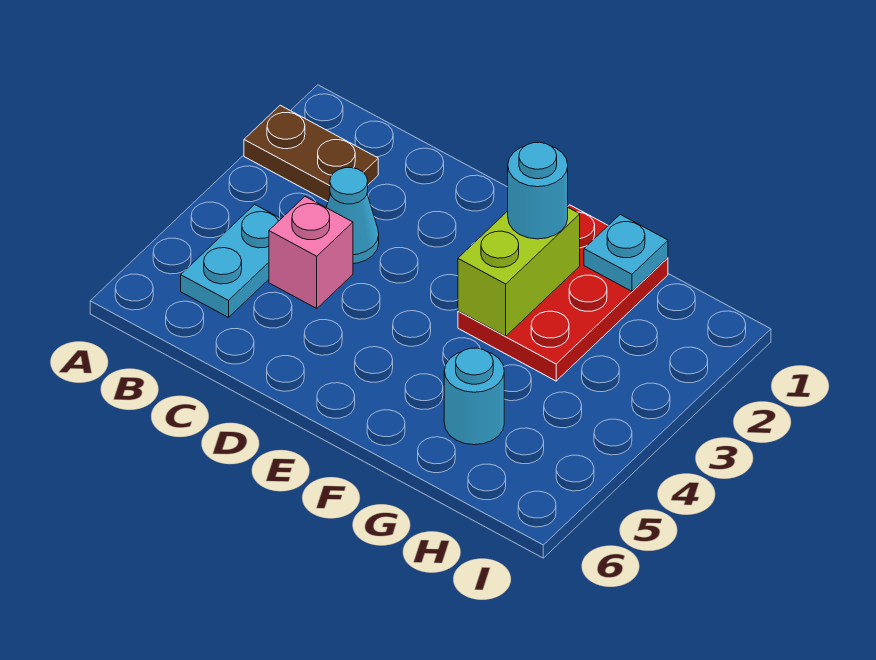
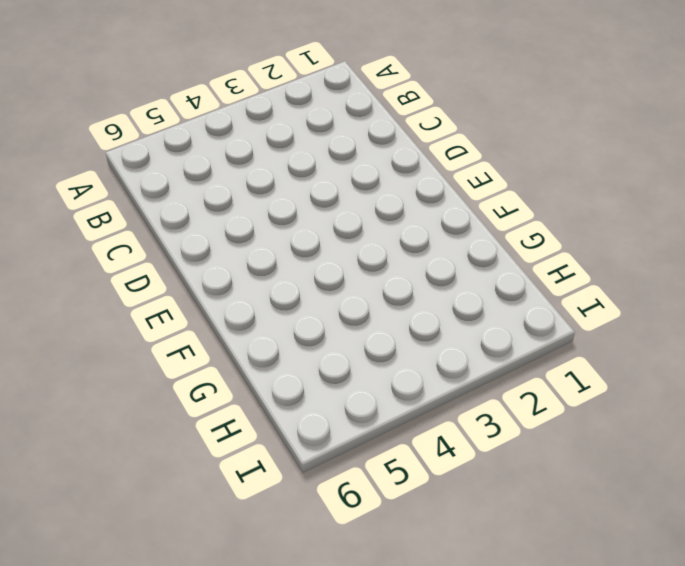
none -> brown plate A2:B2 level 1
none -> cyan plate B4:B5 level 1

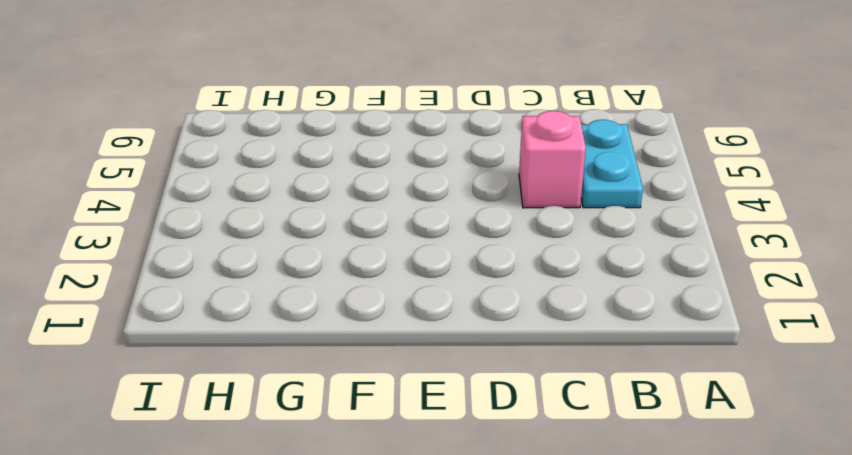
none -> brown plate A2:B2 level 1
none -> cyan cone C3 level 1

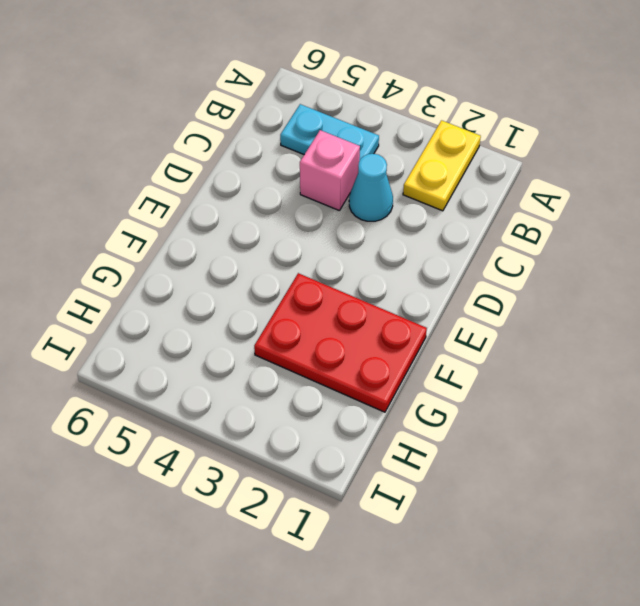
yellow plate A2:B2 level 1 -> brown plate A2:B2 level 1
none -> cyan round brick G5 level 1
none -> lime brick F2:F3 level 2

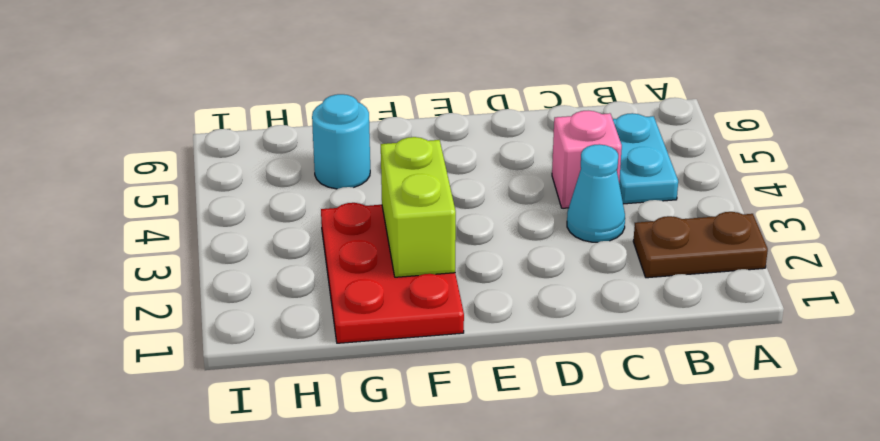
none -> cyan plate G1 level 2
none -> cyan round brick F2 level 3

